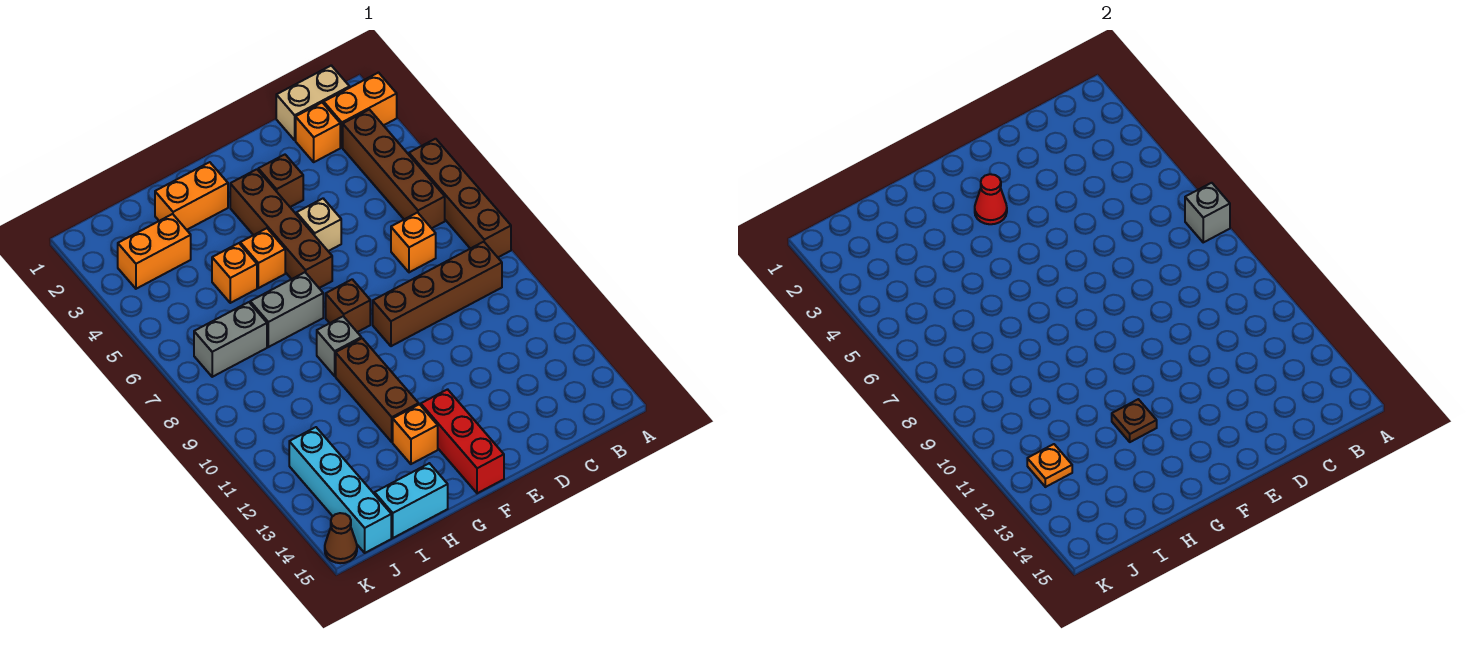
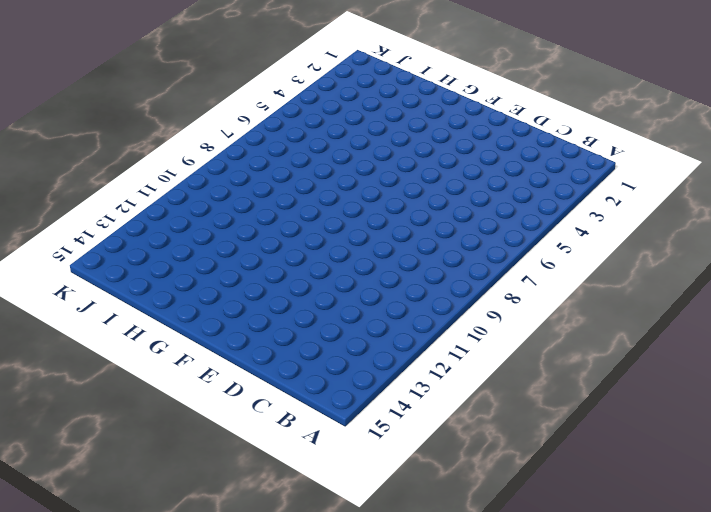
none -> orange brick A2:B2 level 1
none -> brown brick A5:A8 level 1
none -> tan brick B1:C1 level 1

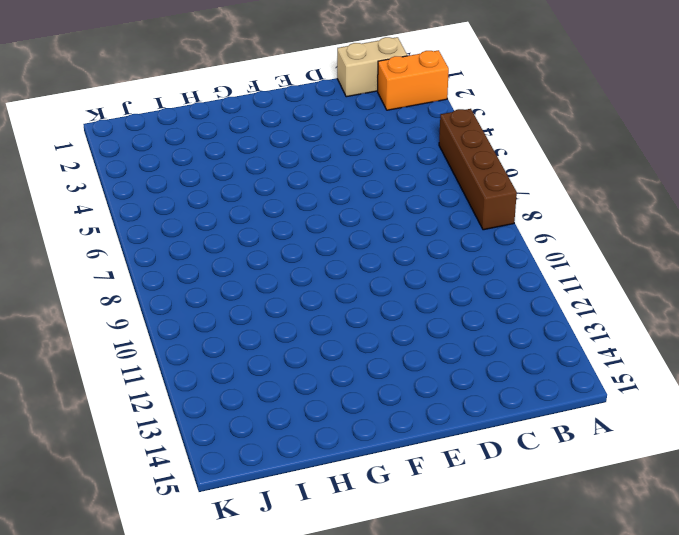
none -> brown brick B3:B6 level 1
none -> brown brick B9:E9 level 1
none -> orange brick C2 level 1

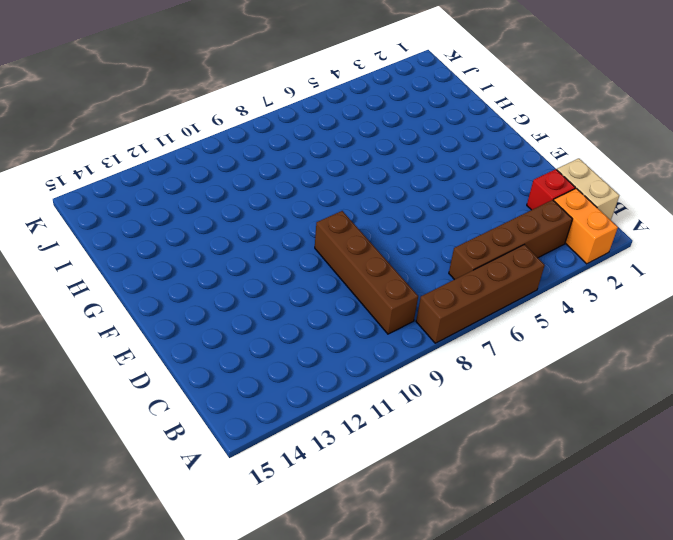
red brick C2 level 1 -> orange brick C2 level 1
none -> orange brick C7 level 1
none -> brown brick E3 level 1
none -> tan brick E5 level 1

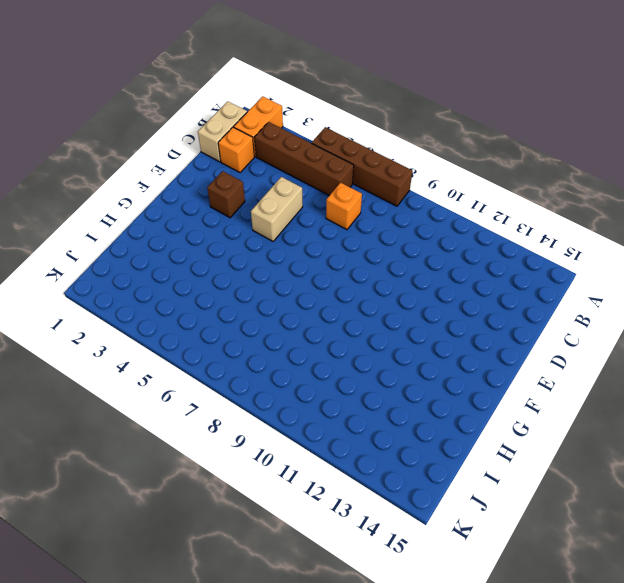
tan brick D5:E5 level 1 -> tan brick E5 level 1
none -> brown brick B9:E9 level 1
none -> brown brick F3:F6 level 1
none -> brown brick F8 level 1

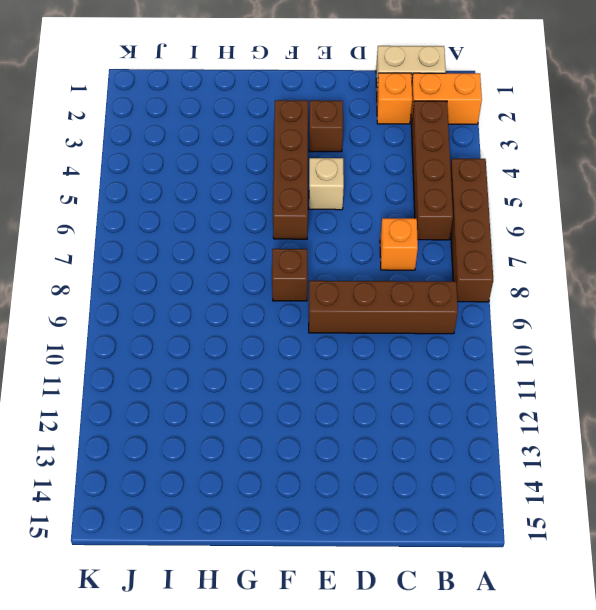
none -> red brick F13:F15 level 1
none -> orange brick G2:H2 level 1
none -> orange brick G5 level 1

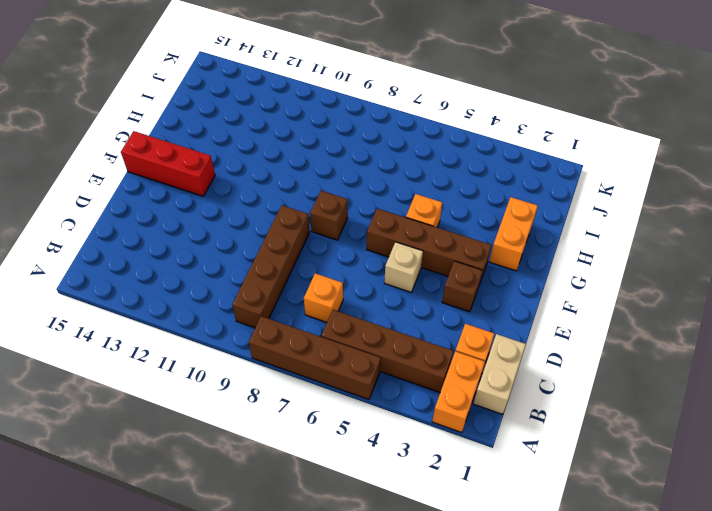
none -> grey brick G7:H7 level 1
none -> grey brick G9 level 1
none -> brown brick G10:G12 level 1

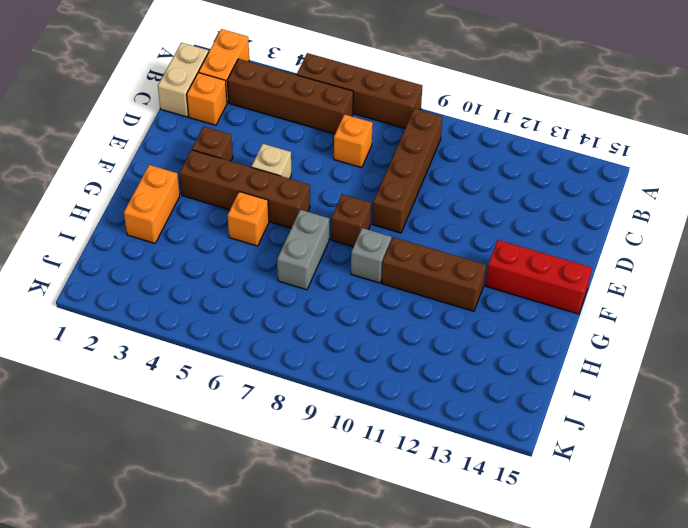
none -> orange brick G13 level 1
none -> orange brick H5 level 1
none -> cyan brick H15:I15 level 1

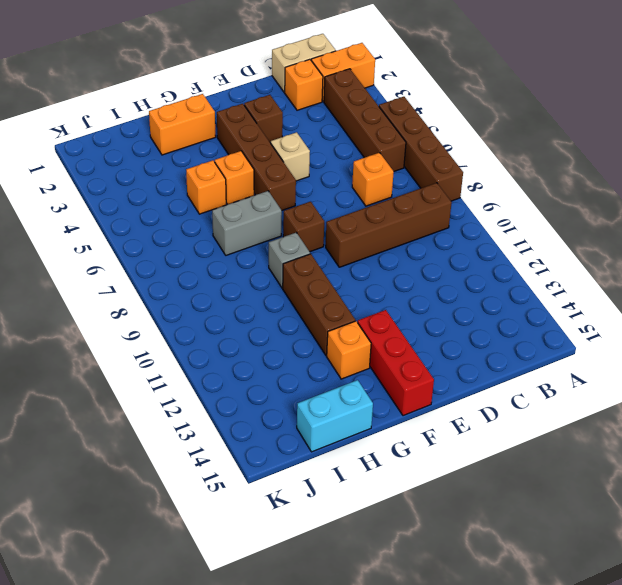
none -> orange brick I3:J3 level 1
none -> grey brick I7:J7 level 1
none -> cyan brick J12:J15 level 1

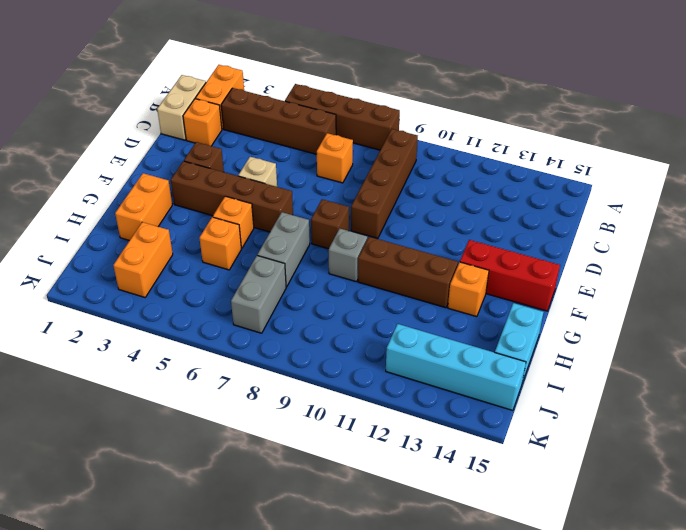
none -> brown cone K15 level 1
none -> grey brick A7 level 2
none -> red cone F3 level 2

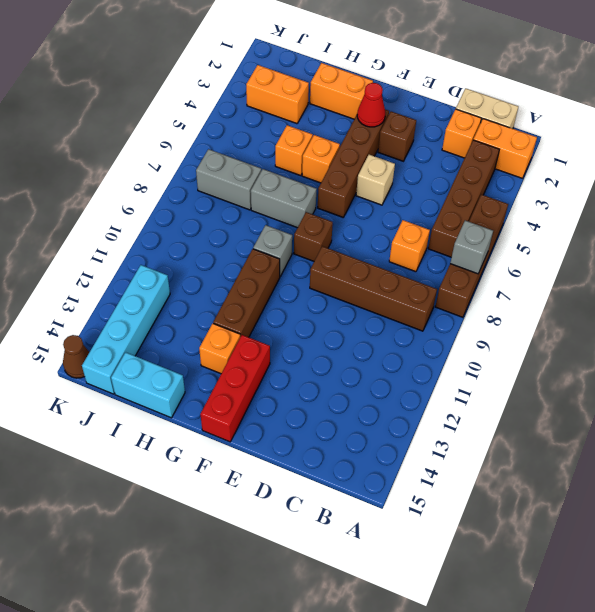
none -> brown plate G12 level 2
none -> orange plate J12 level 2

